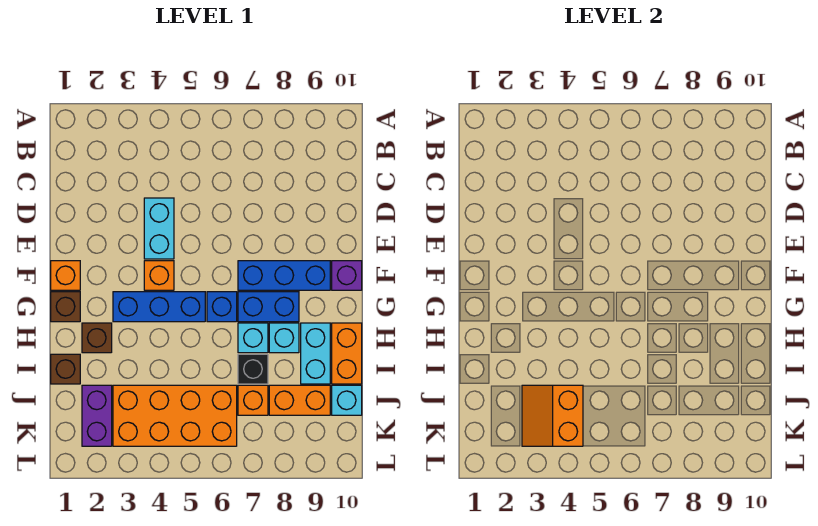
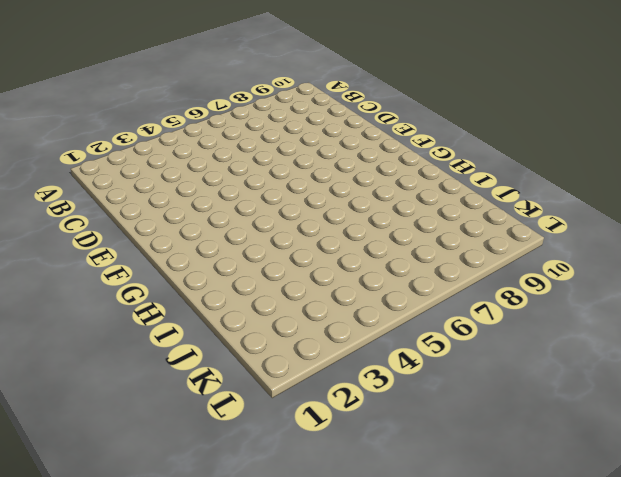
none -> cyan brick D4:E4 level 1
none -> orange brick F1 level 1
none -> orange brick F4 level 1

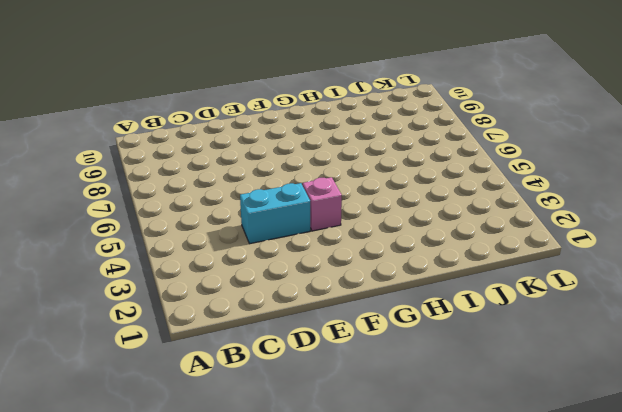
pink brick F4 level 1 -> orange brick F4 level 1
none -> orange brick F1 level 1
none -> blue brick F7:F9 level 1
none -> purple brick F10 level 1

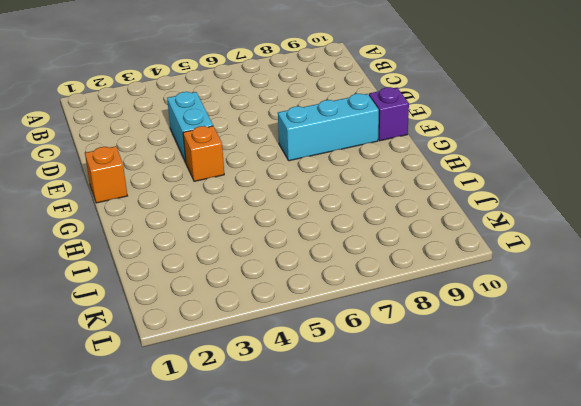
cyan brick F7:F9 level 1 -> blue brick F7:F9 level 1
none -> brown brick G1 level 1
none -> blue brick G3:G5 level 1
none -> blue brick G6 level 1

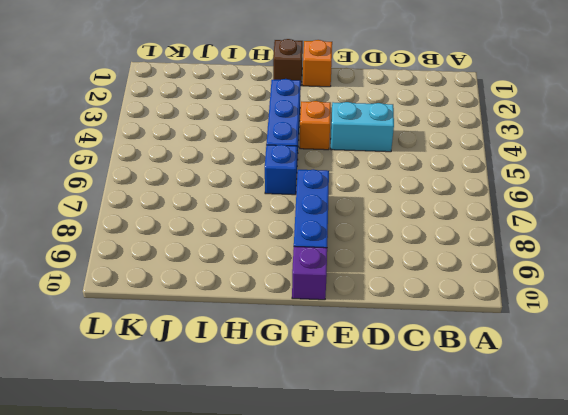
none -> blue brick G7:G8 level 1
none -> brown brick H2 level 1
none -> cyan brick H7 level 1

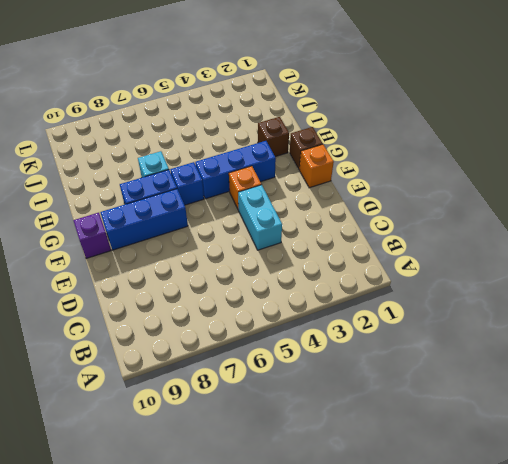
none -> cyan brick H8 level 1
none -> cyan brick H9:I9 level 1
none -> orange brick H10:I10 level 1

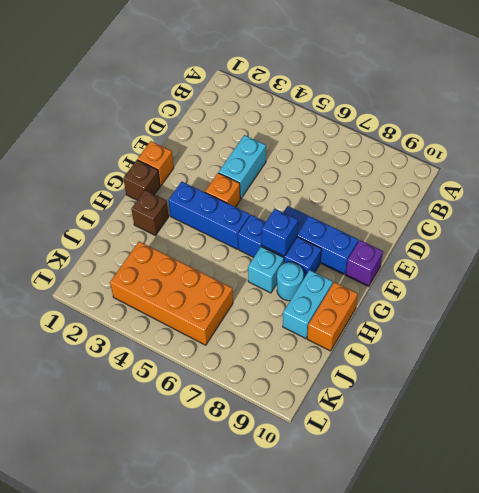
blue brick G7 level 2 -> none
cyan round brick H8 level 1 -> cyan brick H8 level 1
none -> brown brick I1 level 1
none -> black brick I7 level 1
none -> purple brick J2:K2 level 1

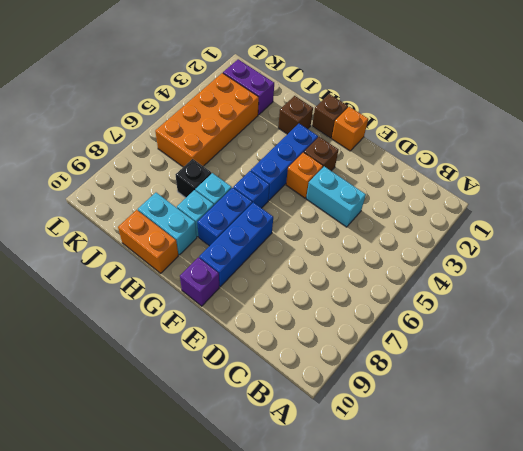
brown brick F3 level 1 -> brown brick I1 level 1
none -> orange brick J7 level 1
none -> orange brick J8:J9 level 1
none -> cyan brick J10 level 1

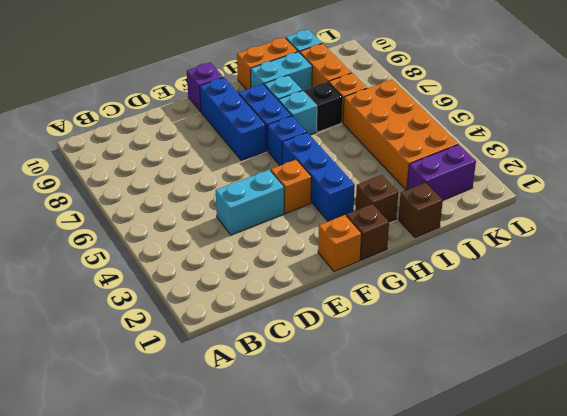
none -> orange slope J3:K4 level 2 top 4

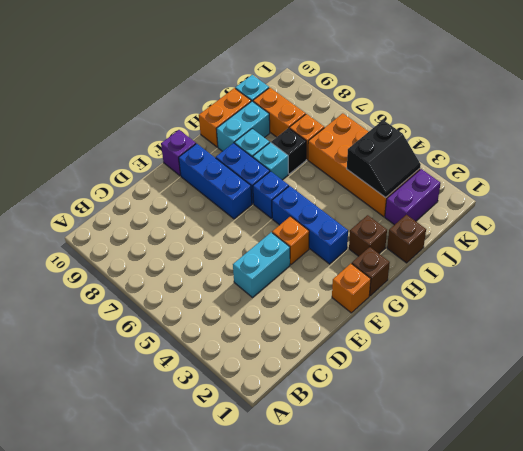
black slope J3:K4 level 2 top 4 -> orange slope J3:K4 level 2 top 4

